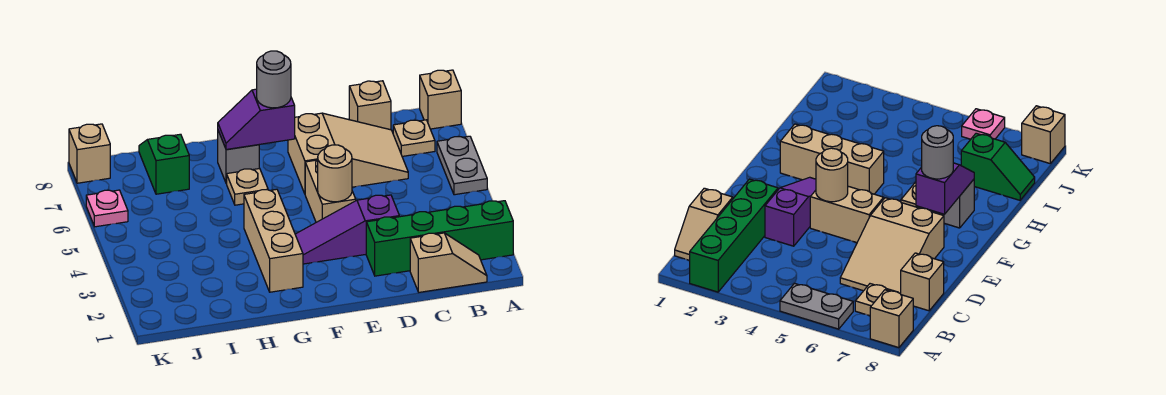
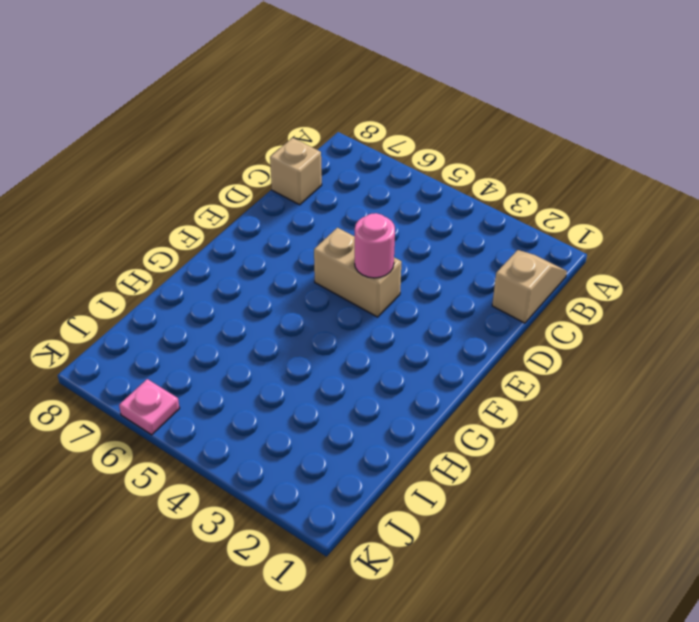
pink round brick E4 level 2 -> tan round brick E4 level 2
none -> green brick A2:D2 level 1
none -> grey plate A5:A6 level 1
none -> tan brick A8 level 1

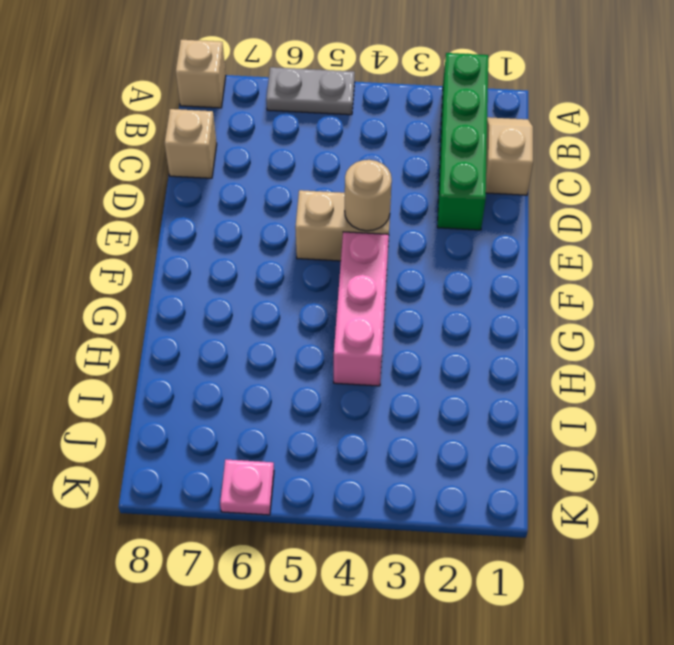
pink brick F4:H4 level 1 -> tan brick G2:G4 level 1
none -> tan plate B7 level 1
none -> tan slope C6:E7 level 1 top E
none -> purple slope D3:F3 level 1 top D

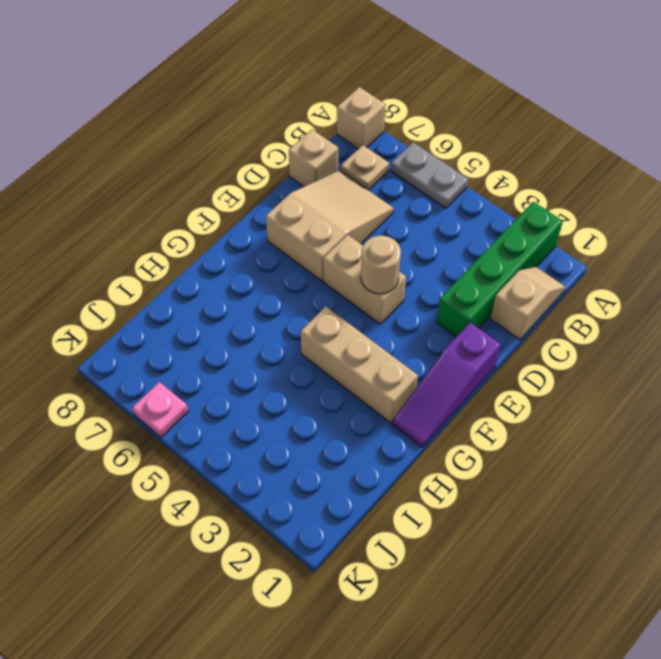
purple slope E1:G1 level 1 top E -> purple slope D3:F3 level 1 top D
none -> tan plate G6 level 1
none -> grey brick G7 level 1
none -> green slope I7:I8 level 1 top 7

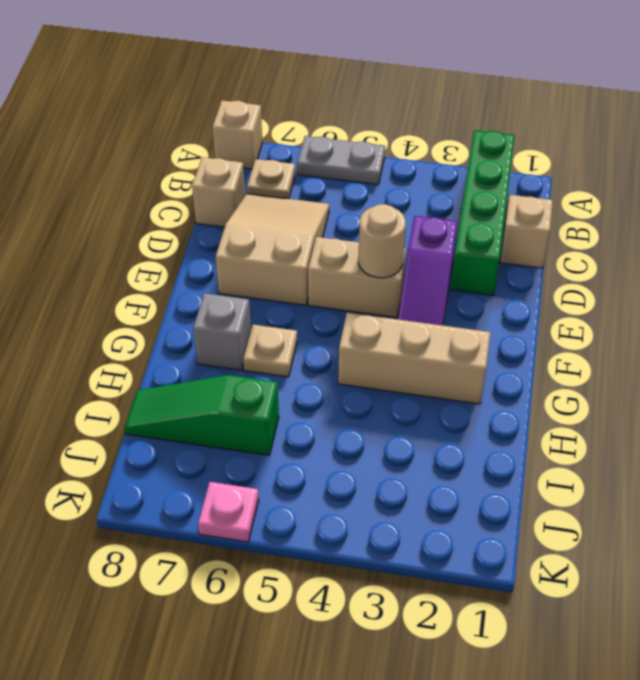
green slope I6:I8 level 1 top 6 -> green slope I7:I8 level 1 top 7
none -> tan brick K8 level 1
none -> purple slope F7:G7 level 2 top F
none -> grey round brick F7 level 3

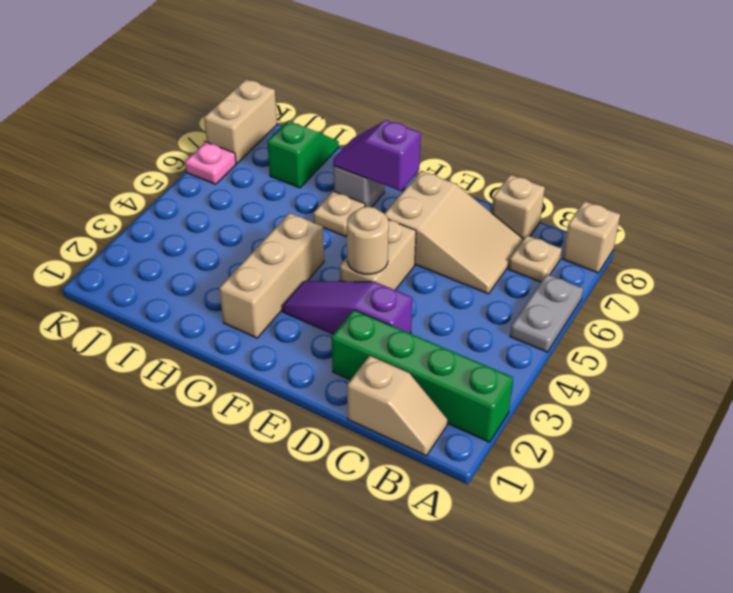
tan brick K7:K8 level 1 -> tan brick K8 level 1
none -> grey round brick F7 level 3

